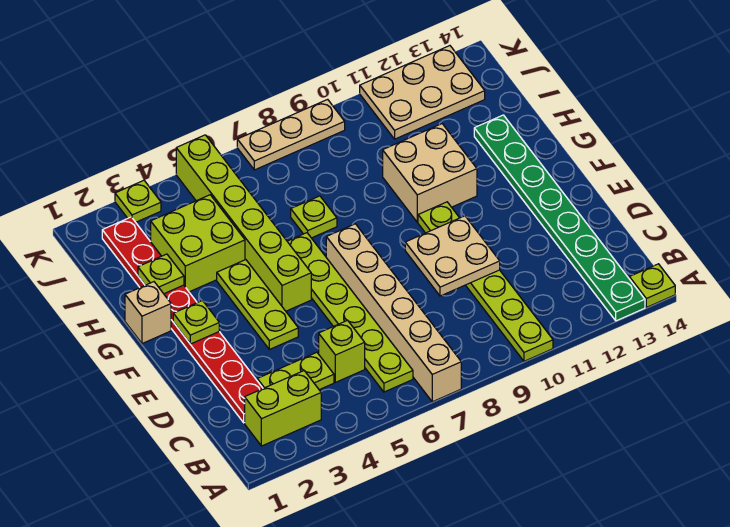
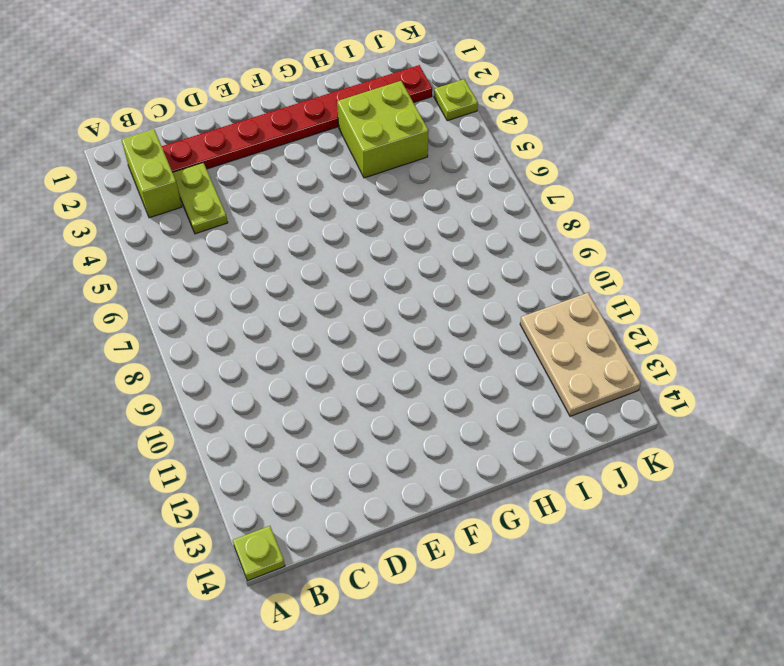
none -> tan brick A7:F7 level 1
none -> lime plate A10:F10 level 1
none -> green plate A13:H13 level 1

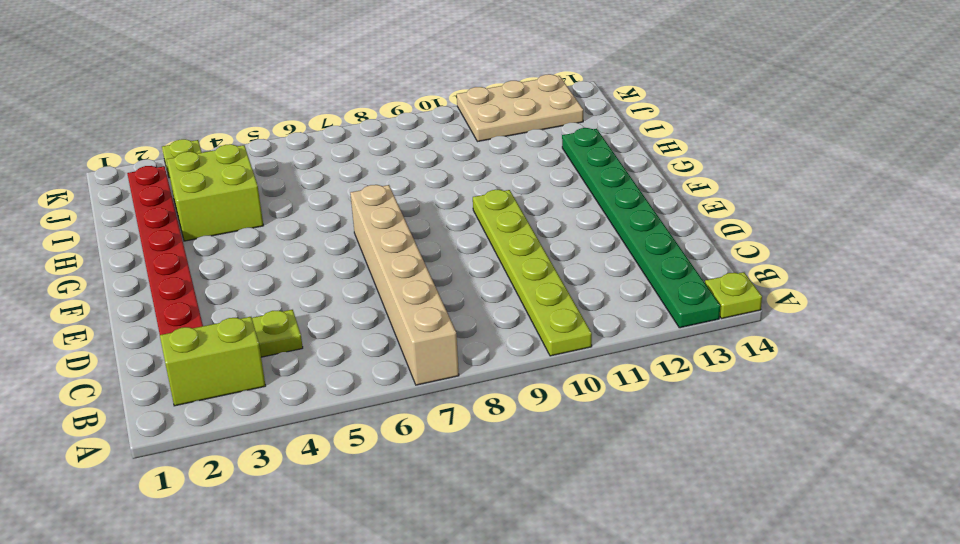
none -> lime plate B6:G6 level 1
none -> lime brick C5 level 1
none -> lime plate E4:G4 level 1

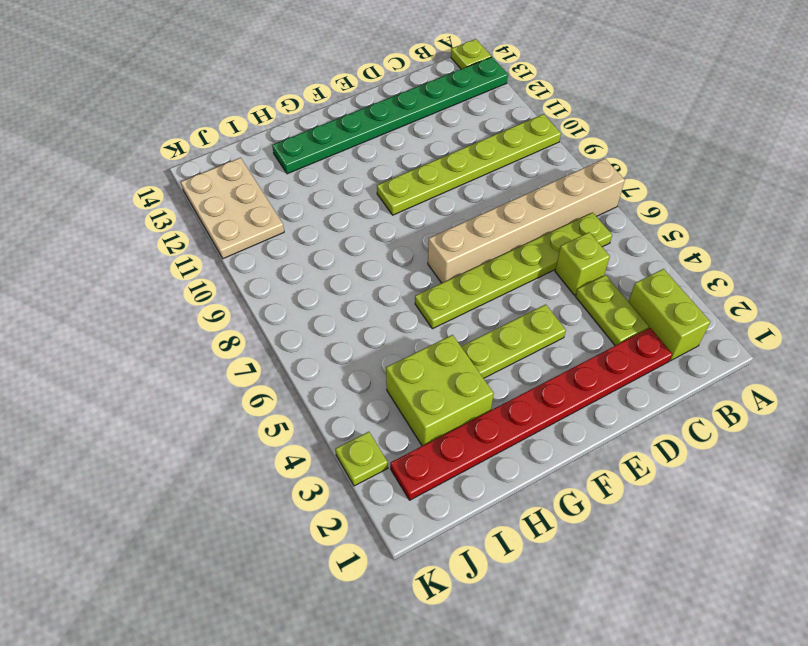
none -> lime brick F5:K5 level 1
none -> tan brick G1 level 1
none -> tan brick G10:H11 level 1

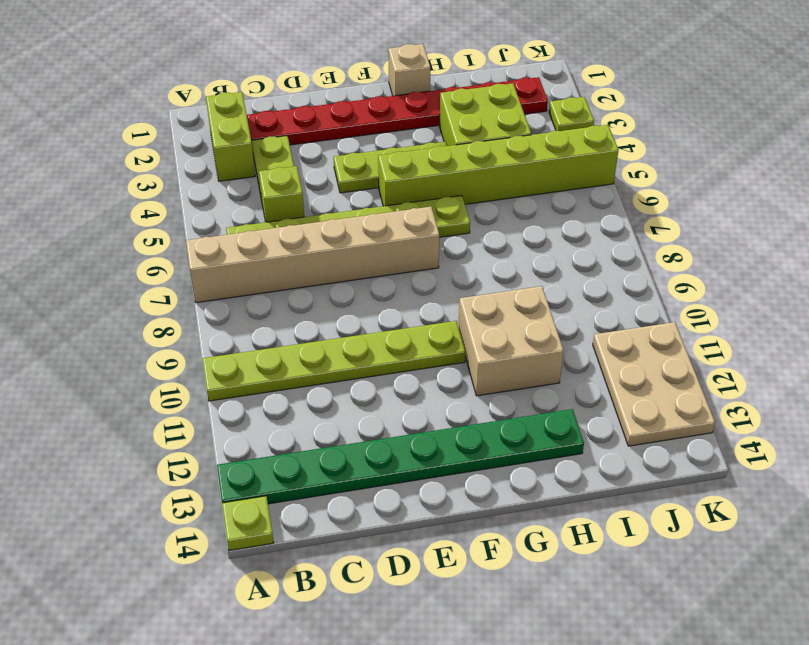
none -> lime plate H7 level 1
none -> tan plate K7:K9 level 1
none -> tan plate D9:E10 level 2

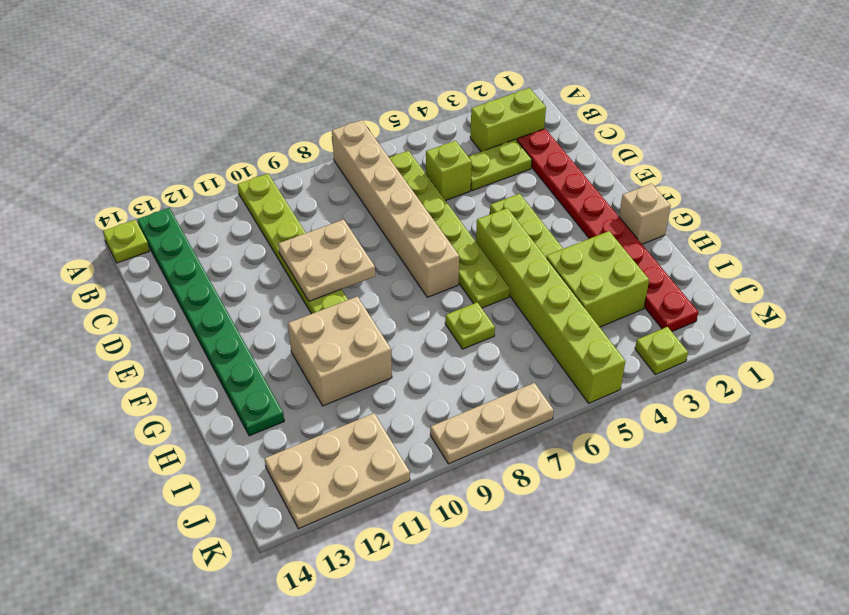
none -> lime plate F2 level 2
none -> lime plate H2 level 2

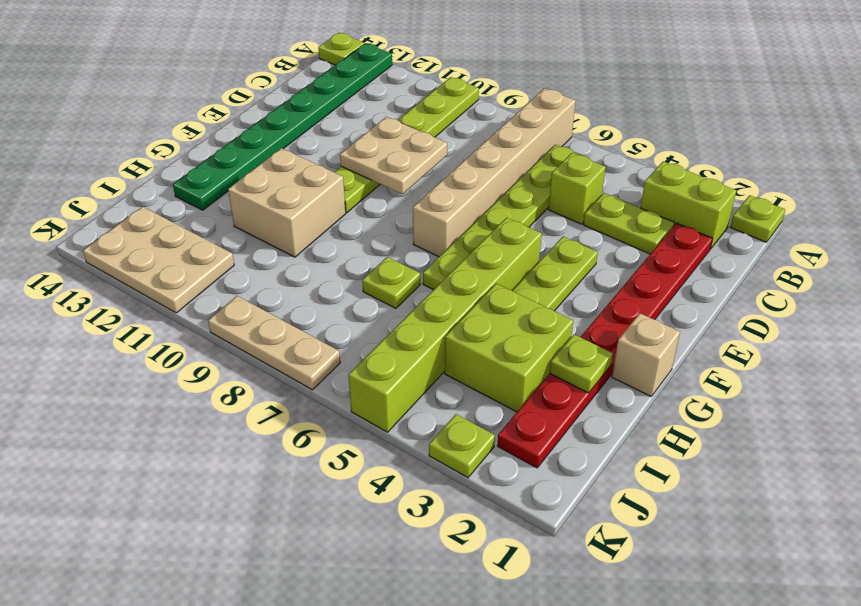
lime plate A1 level 1 -> lime plate F2 level 2

